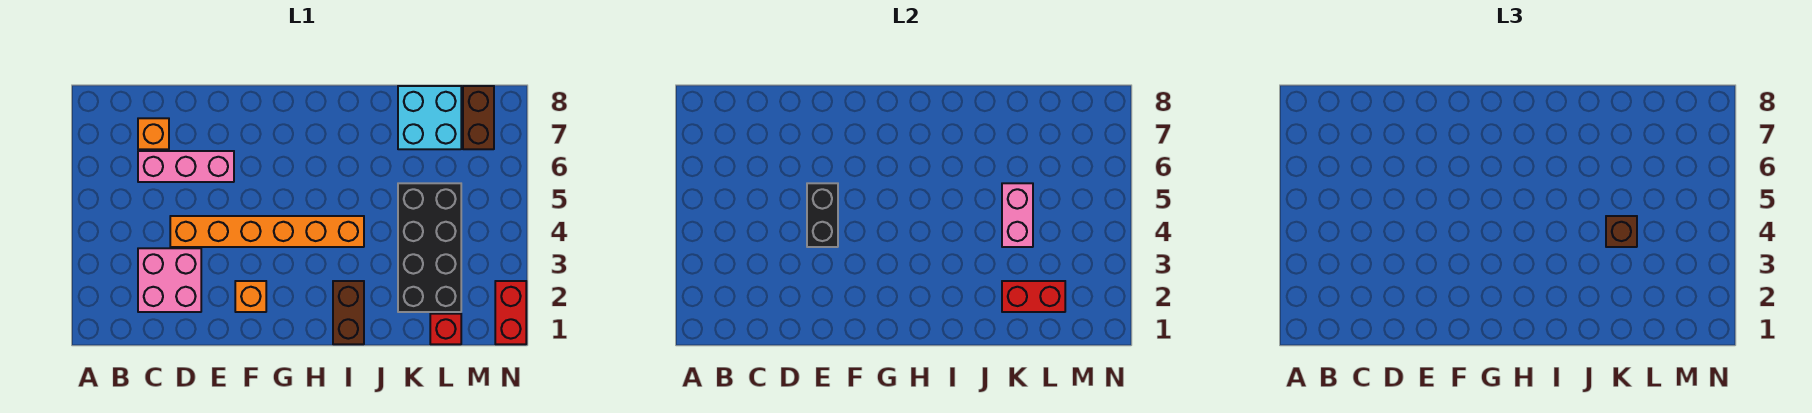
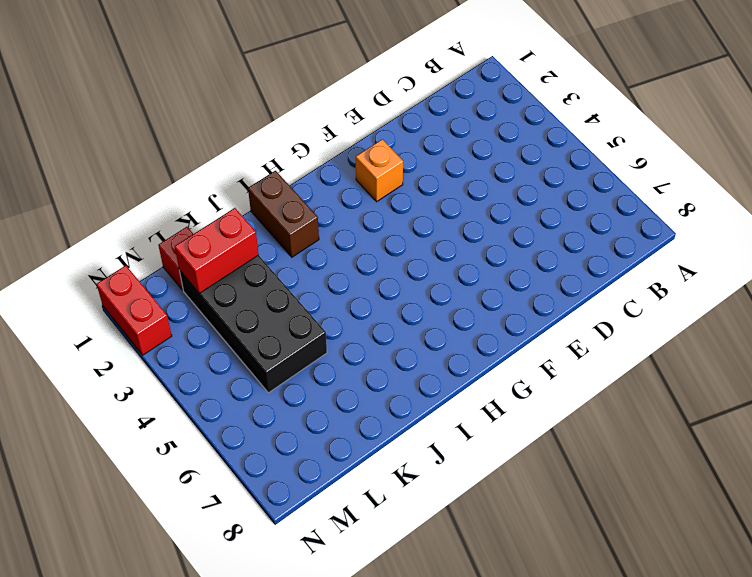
none -> pink brick C2:D3 level 1
none -> pink brick C6:E6 level 1
none -> orange brick C7 level 1

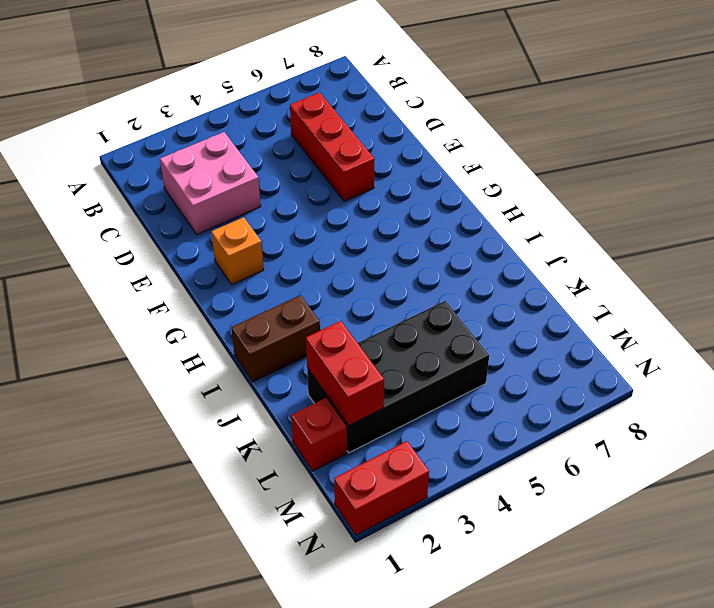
red brick C6:E6 level 1 -> pink brick C6:E6 level 1
none -> orange brick C7 level 1
none -> orange brick D4:I4 level 1
none -> cyan brick K7:L8 level 1

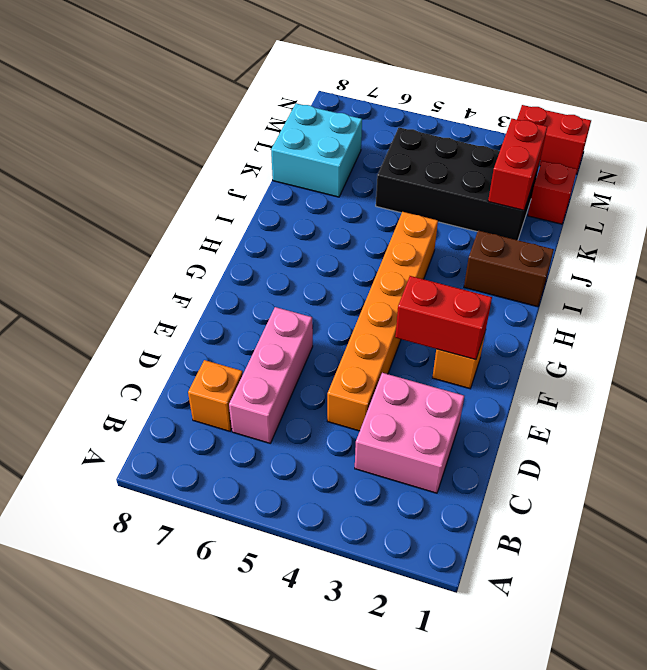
red brick F2:F3 level 2 -> none
none -> brown brick M7:M8 level 1
none -> black brick E4:E5 level 2
none -> pink brick K4:K5 level 2

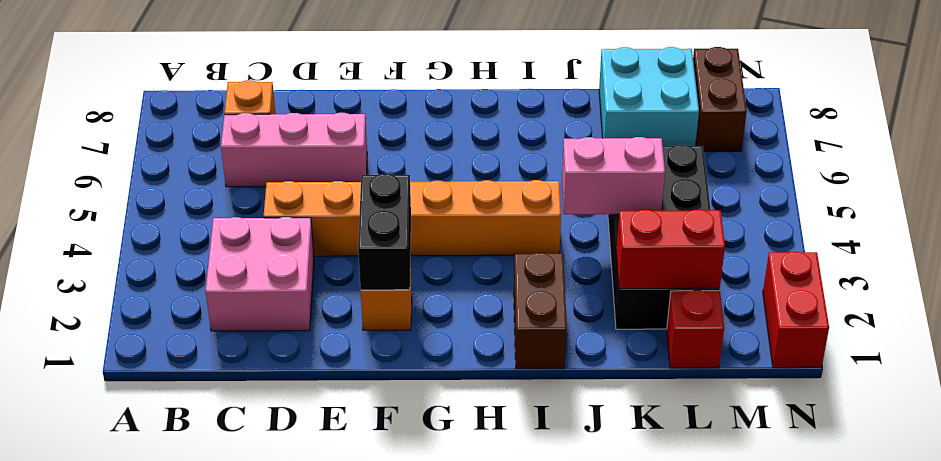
black brick F2:F3 level 2 -> black brick E4:E5 level 2
pink brick J4:K4 level 2 -> pink brick K4:K5 level 2
none -> brown brick K4 level 3

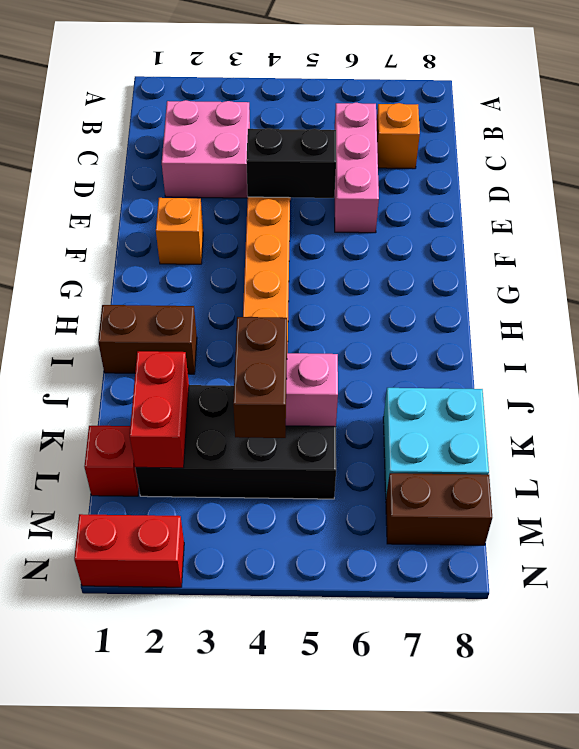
brown brick K4:L4 level 3 -> brown brick K4 level 3

